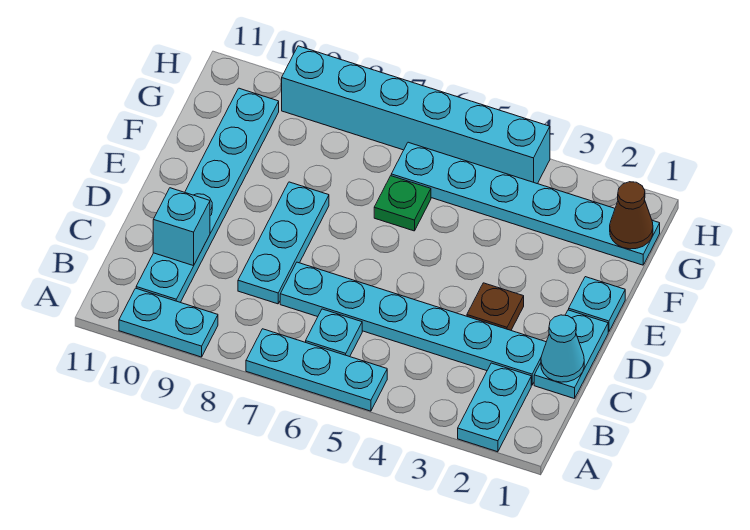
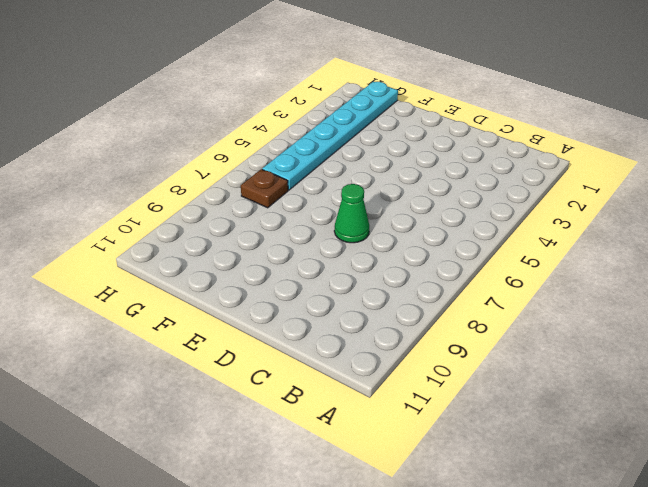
green cone D7 level 1 -> none
brown plate G7 level 1 -> brown plate D3 level 1
none -> cyan plate A2:B2 level 1
none -> cyan plate A5:A7 level 1
none -> cyan plate A9:A10 level 1

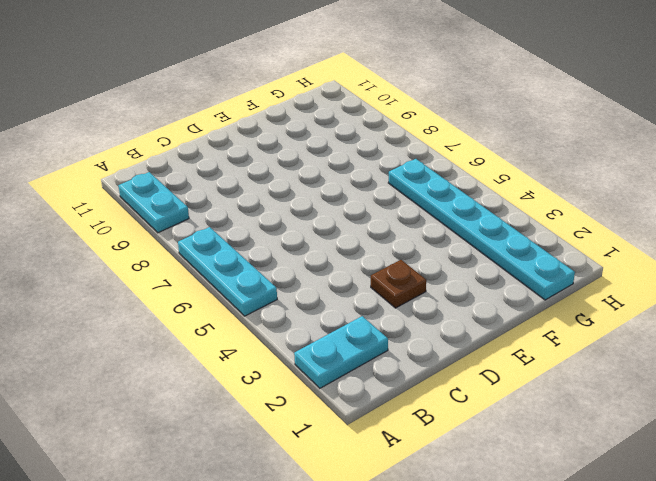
none -> cyan plate B6 level 1
none -> cyan plate B10:G10 level 1
none -> cyan plate C1:D1 level 1

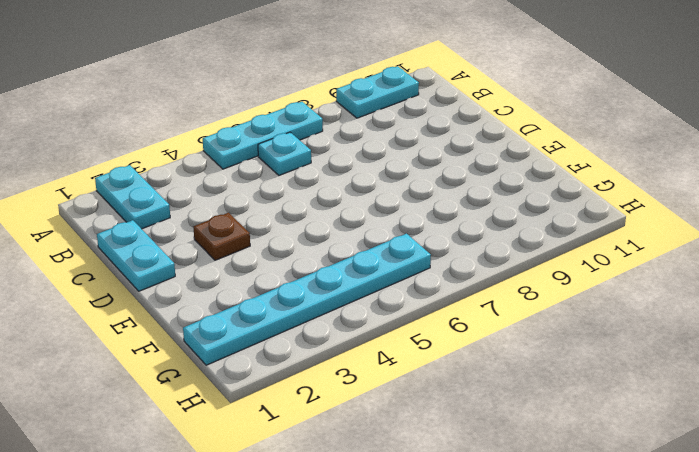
none -> cyan plate B10:G10 level 1
none -> cyan plate C2:C7 level 1
none -> cyan plate C8:E8 level 1

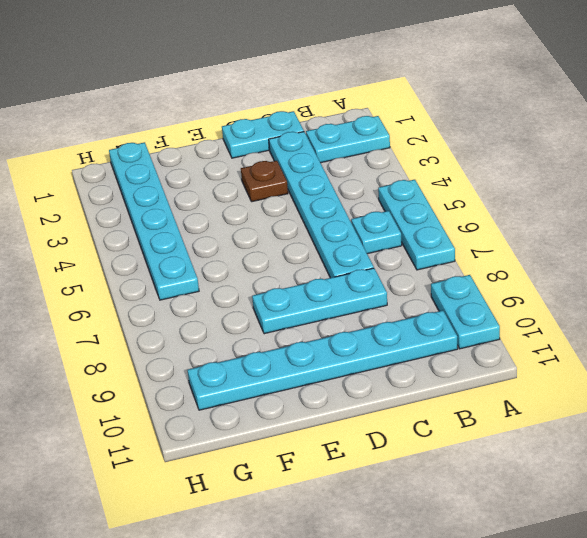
none -> cyan plate E1 level 1
none -> green plate F6 level 1
none -> cyan brick H4:H9 level 1

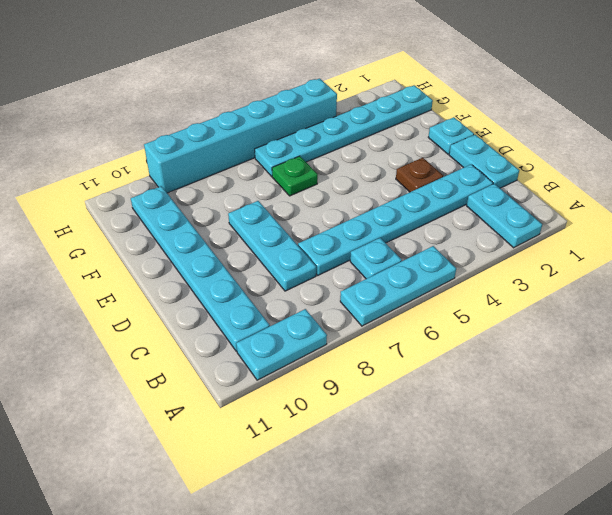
none -> cyan cone C1 level 2
none -> cyan brick C10 level 2
none -> brown cone G1 level 2

